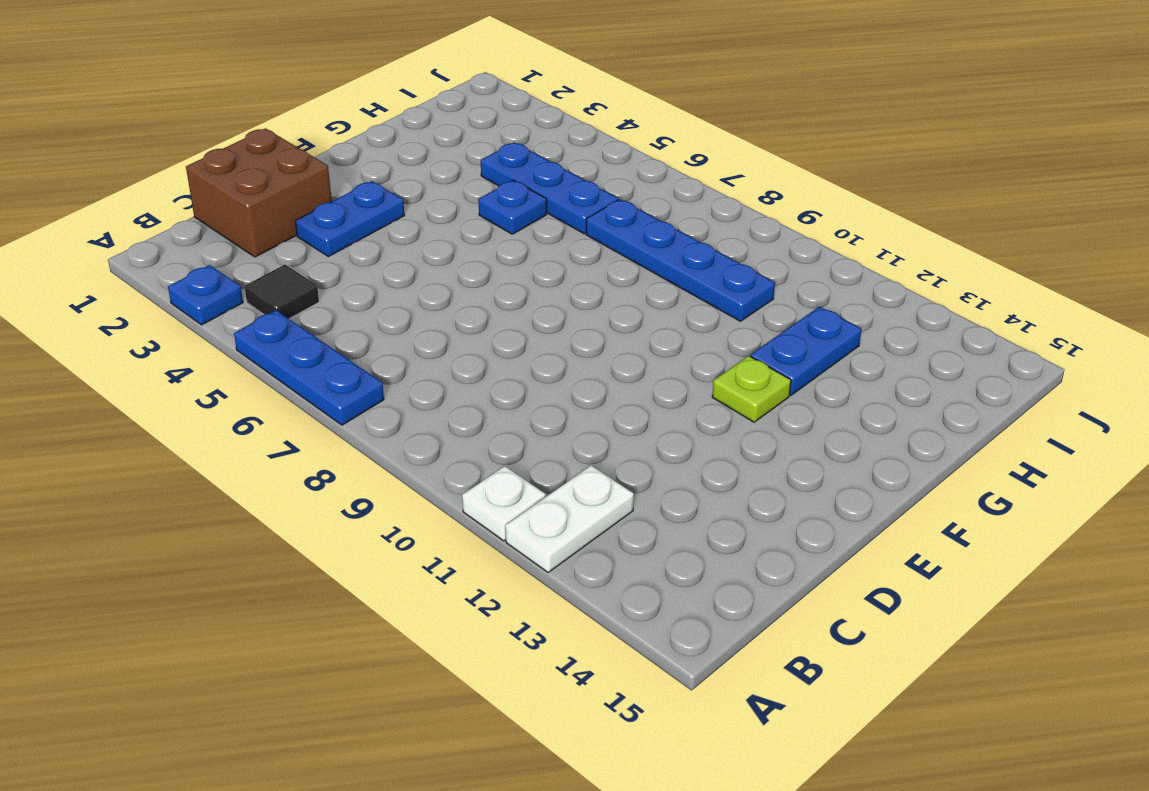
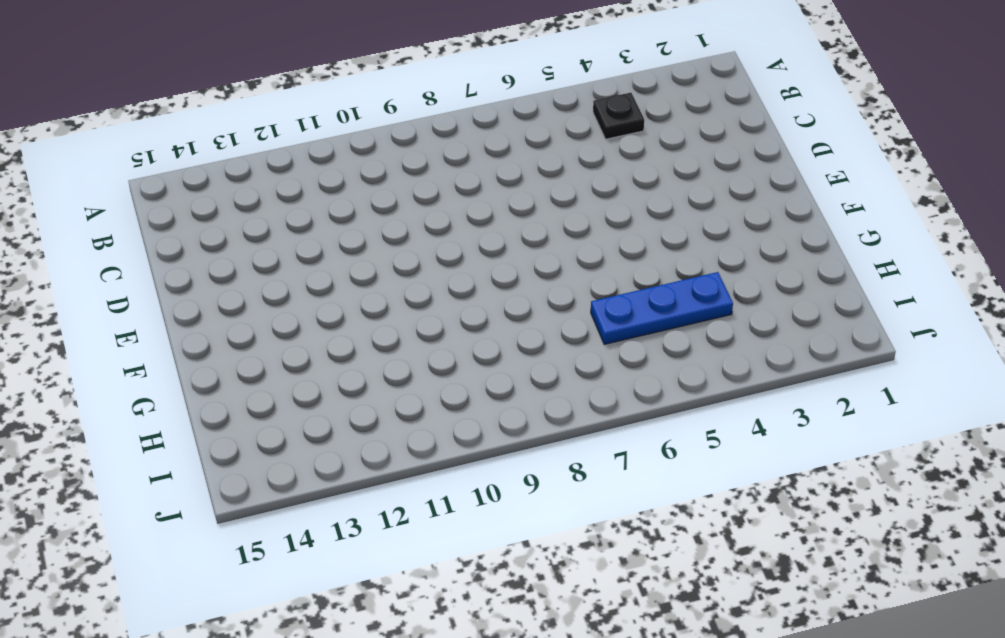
black plate B4 level 1 -> black tile B4 level 1
none -> blue plate A3 level 1
none -> blue plate A5:A7 level 1
none -> white plate A11 level 1

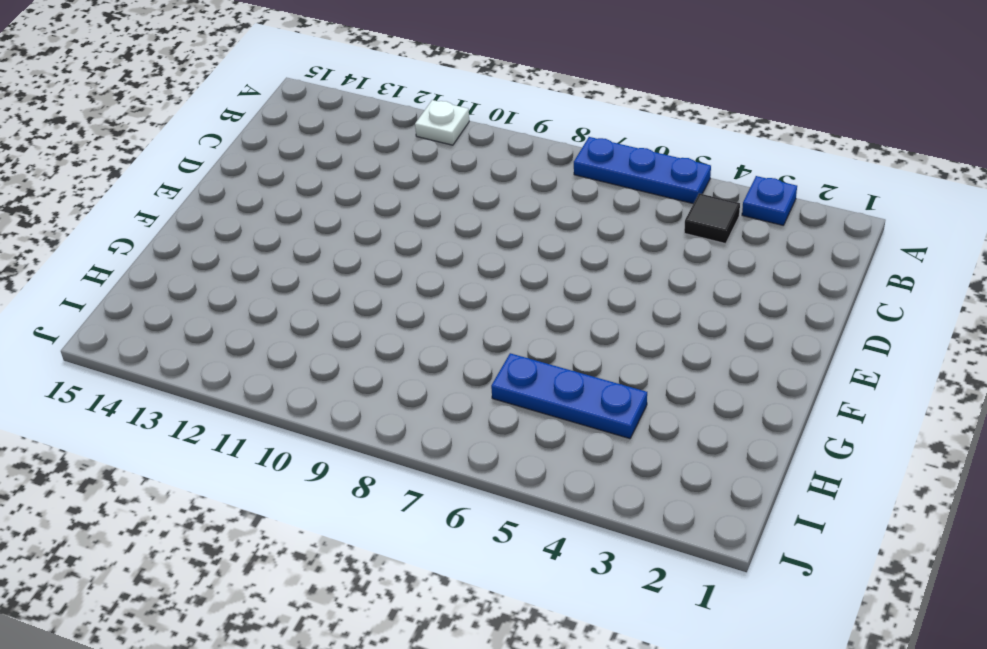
none -> white plate A12:B12 level 1
none -> brown brick C1:D2 level 1
none -> blue plate D3:E3 level 1

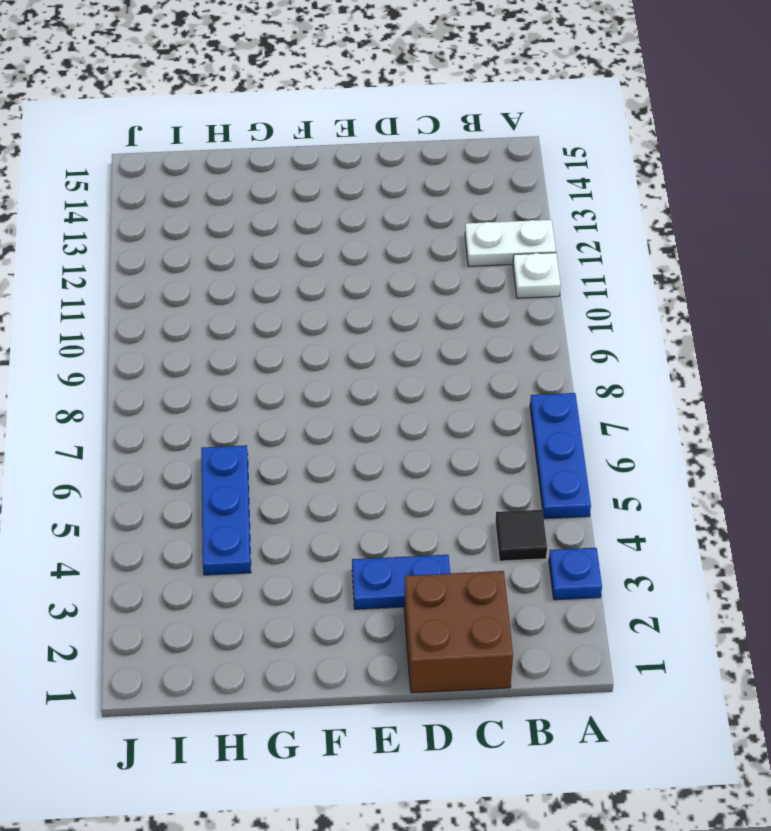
none -> lime plate F12 level 1
none -> blue plate G5 level 1
none -> blue plate G12:H12 level 1

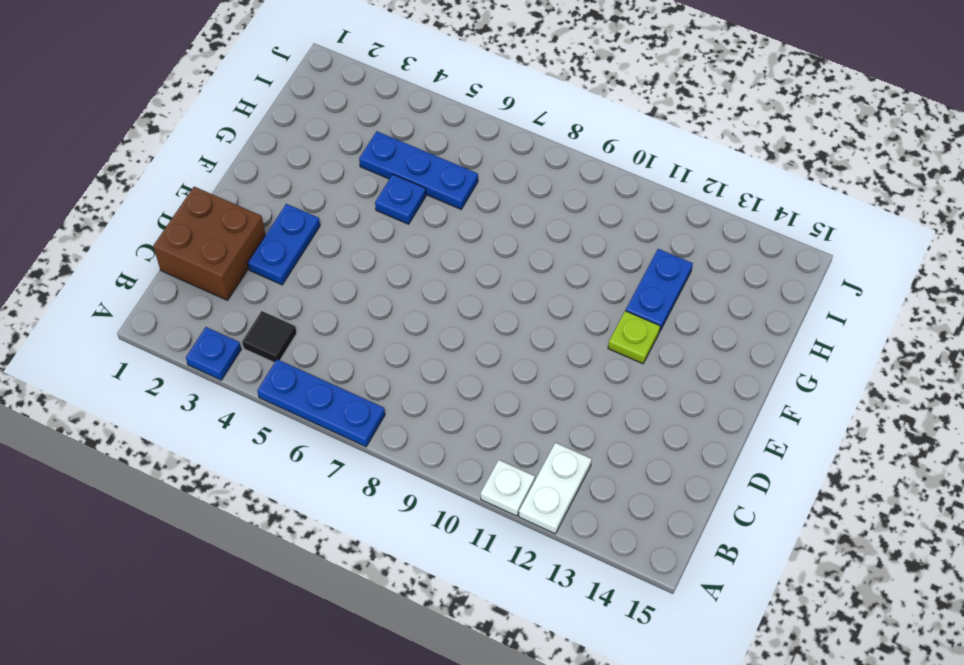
none -> blue plate H7:H10 level 1

